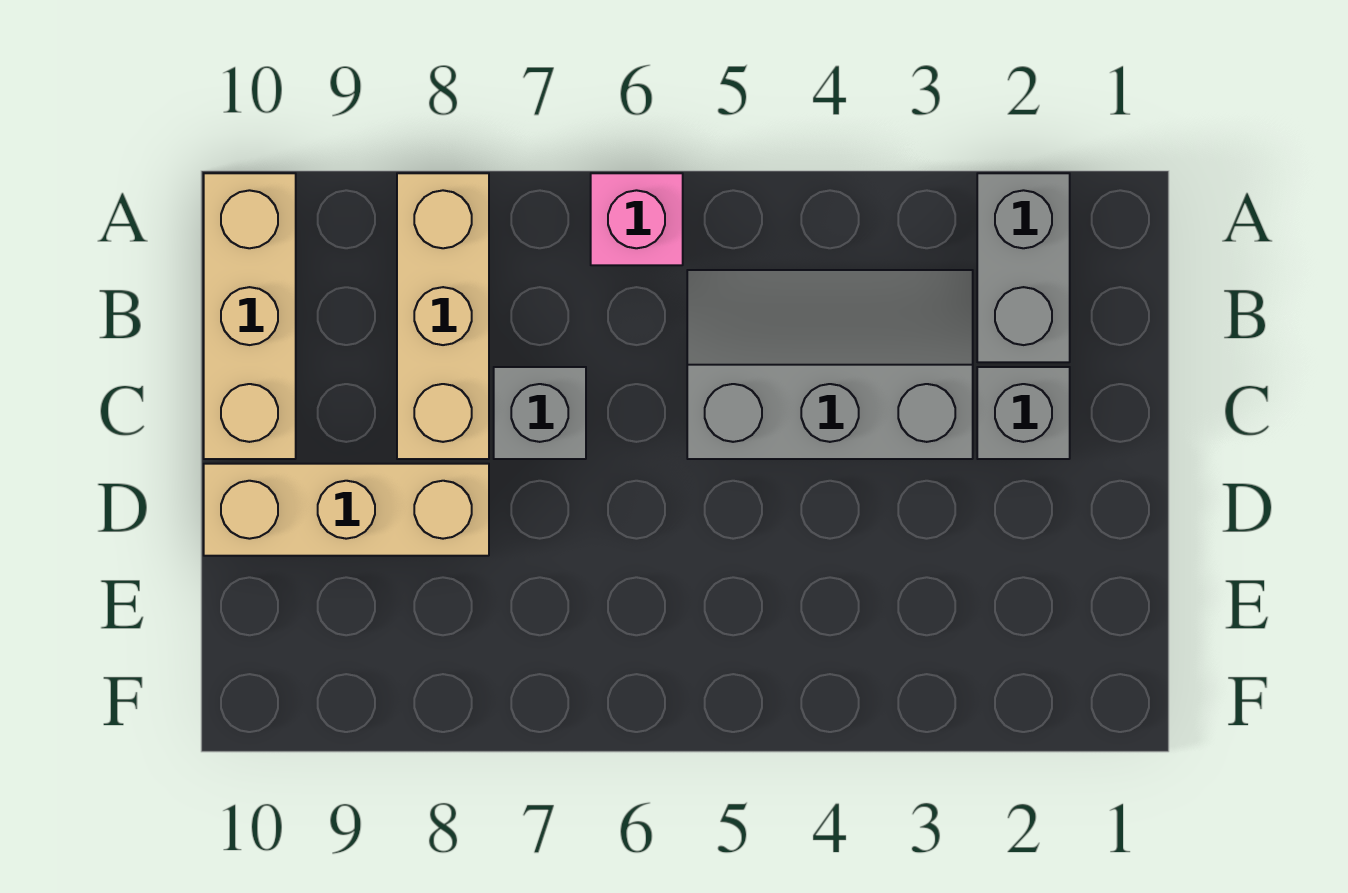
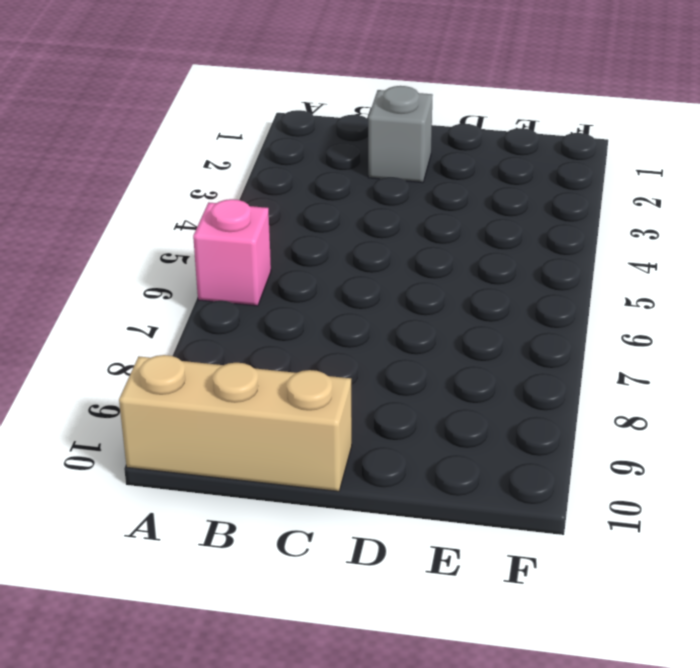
none -> grey brick A2:B2 level 1
none -> tan brick A8:C8 level 1

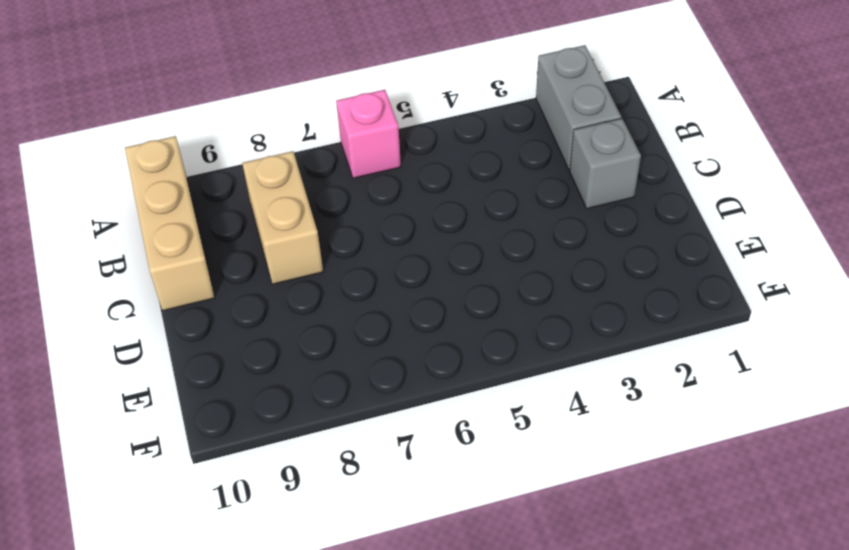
tan brick B8:C8 level 1 -> tan brick A8:C8 level 1
none -> grey slope B3:C5 level 1 top C
none -> grey brick C7 level 1

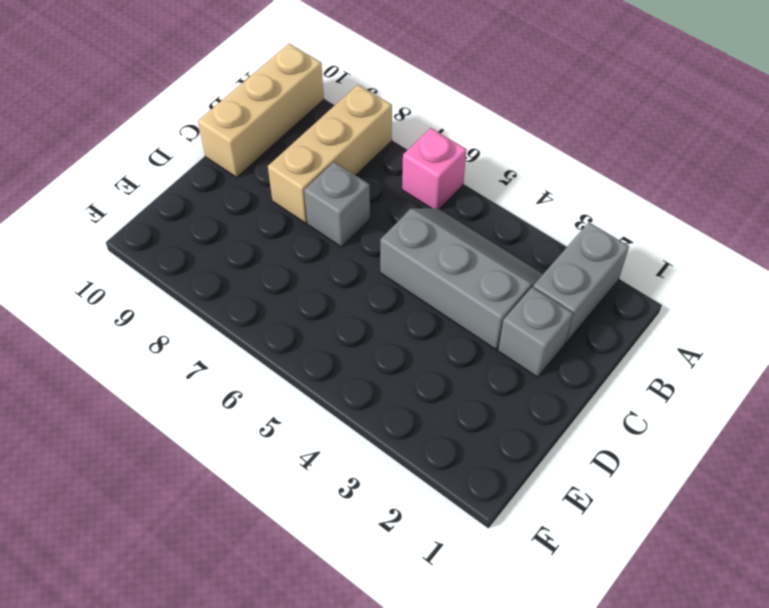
none -> tan brick D8:D10 level 1

